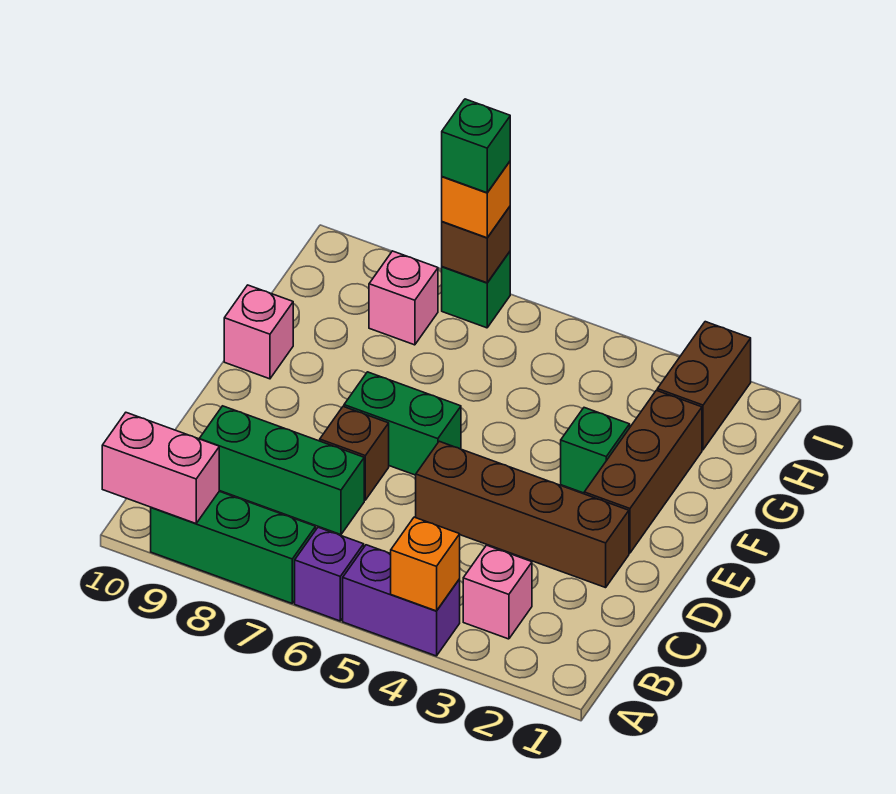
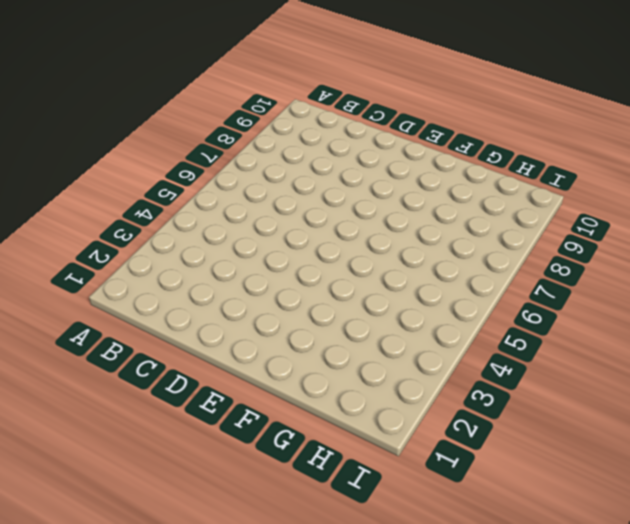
none -> purple brick A4:A5 level 1
none -> purple brick A6 level 1
none -> green brick A7:A9 level 1

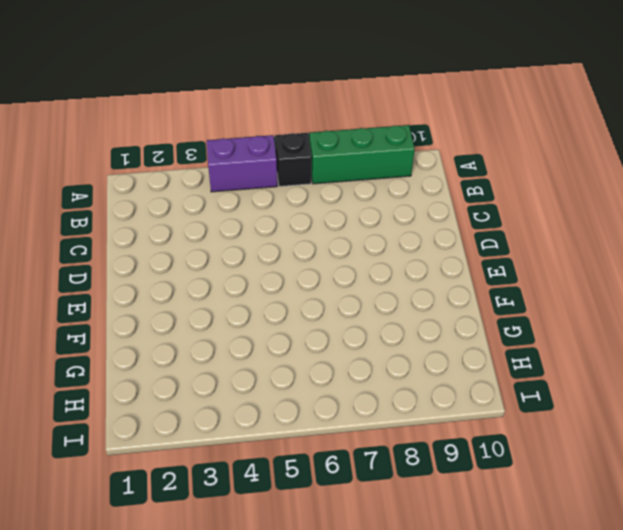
black brick A6 level 1 -> purple brick A6 level 1
none -> pink brick B3 level 1
none -> green brick C7:C9 level 1
none -> brown brick D2:D5 level 1

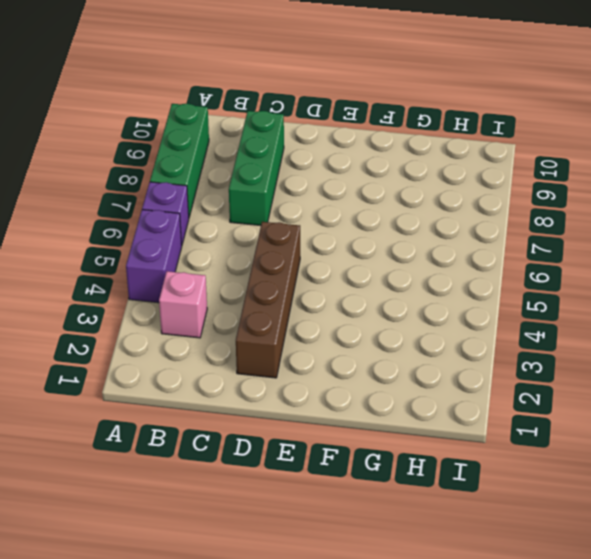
none -> brown brick D7 level 1
none -> brown brick E2:G2 level 1
none -> green brick E6:E7 level 1

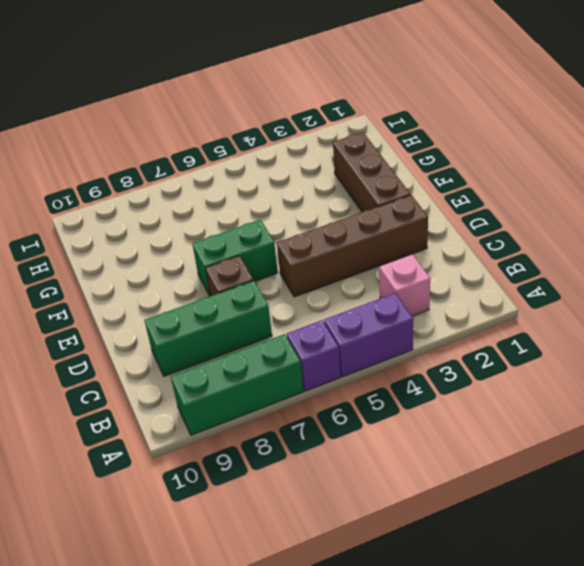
none -> green brick F3 level 1
none -> pink brick F10 level 1
none -> brown brick H2:I2 level 1

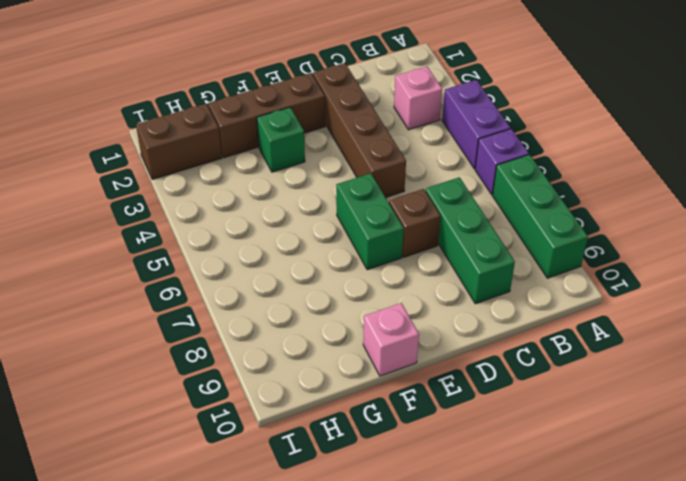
none -> pink brick H8 level 1
none -> green brick I7 level 1
none -> orange brick A4 level 2

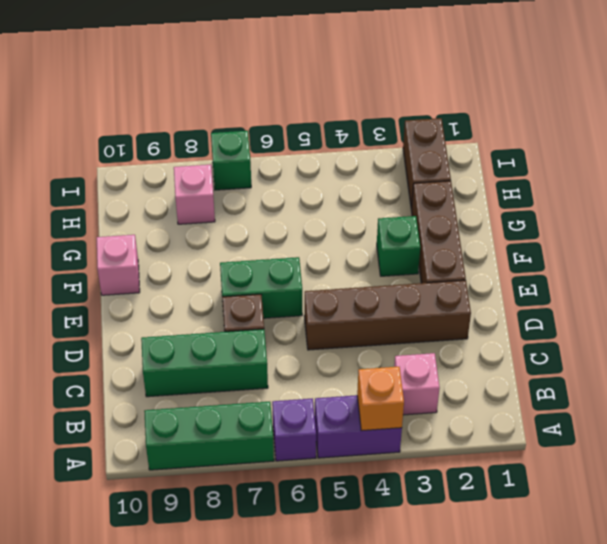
none -> pink brick A9:A10 level 2
none -> brown brick I7 level 2
none -> orange brick I7 level 3

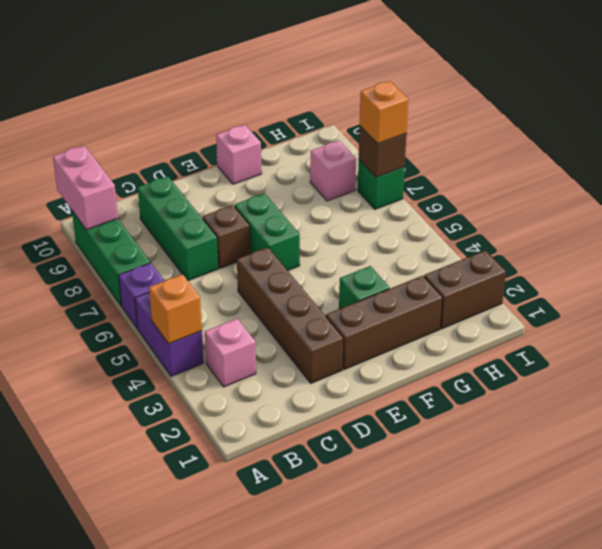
none -> green brick I7 level 4

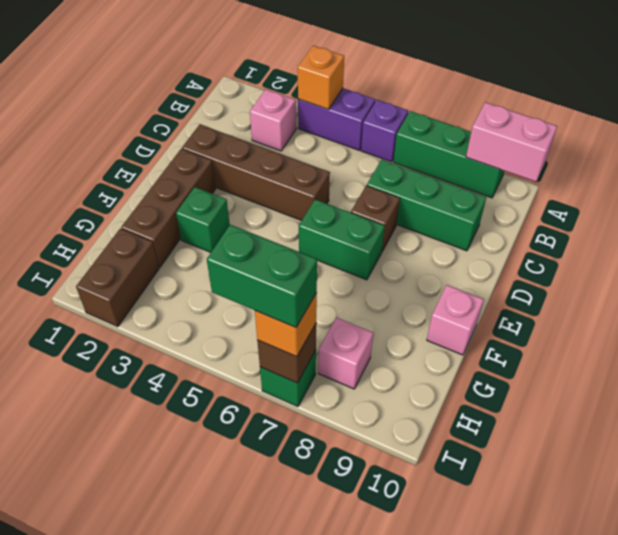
green brick I6:I7 level 4 -> green brick I7 level 4

